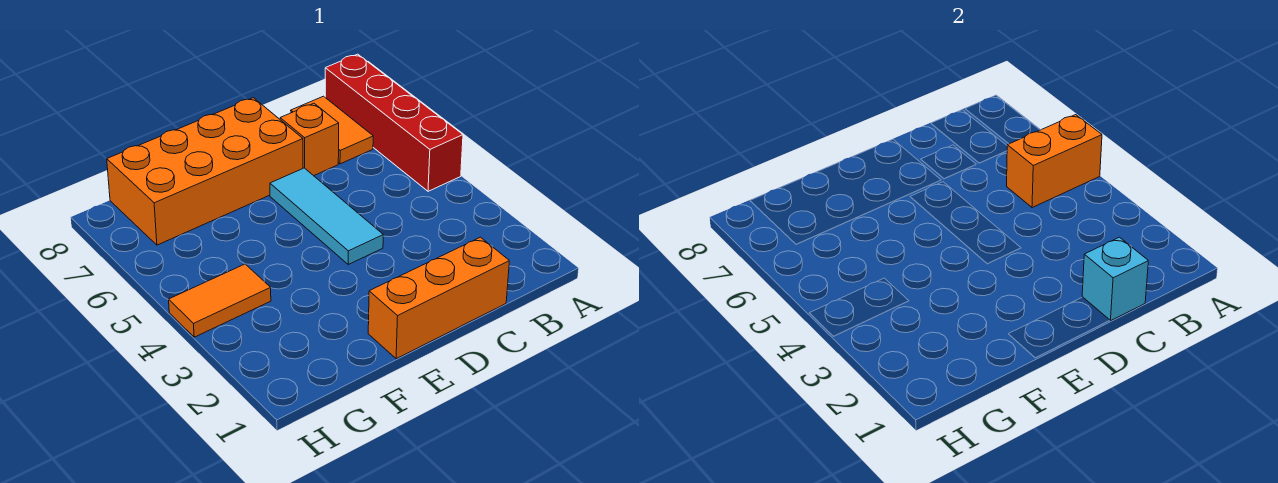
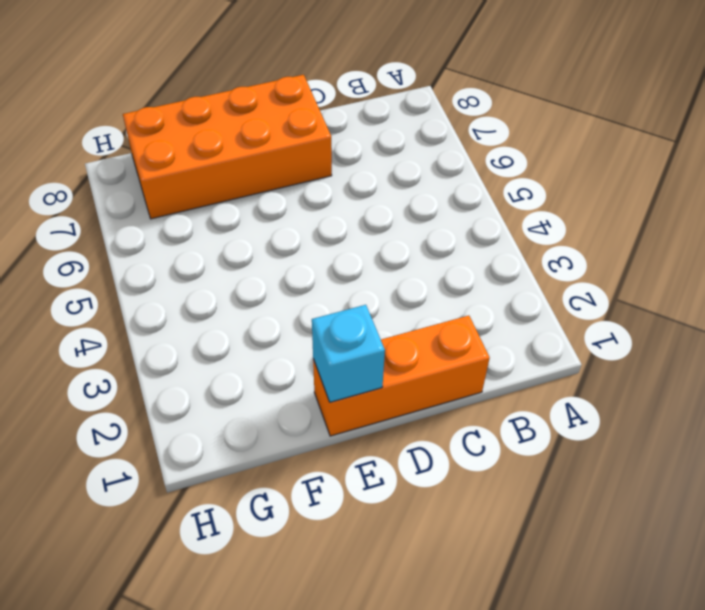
cyan brick E1 level 2 -> cyan brick C1 level 2
none -> red brick A5:A8 level 1
none -> orange tile B7:B8 level 1

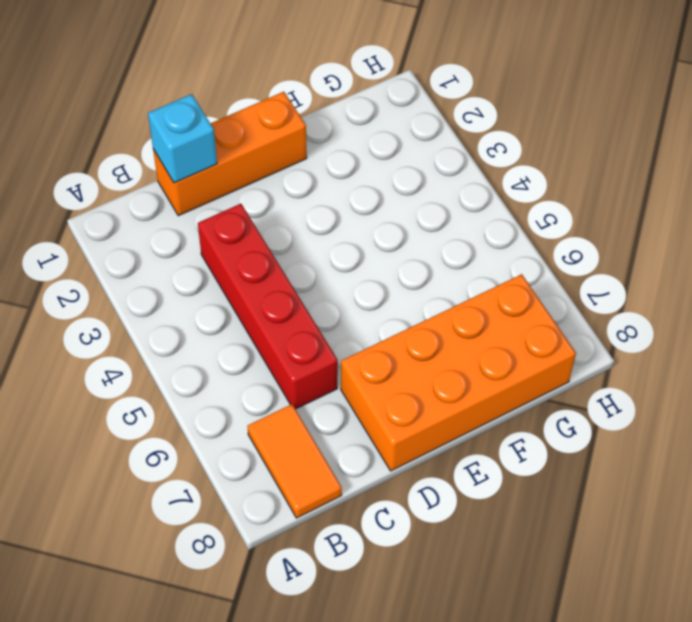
red brick C3:C6 level 1 -> red brick A5:A8 level 1
none -> orange brick C7 level 1
none -> cyan tile D4:D6 level 1

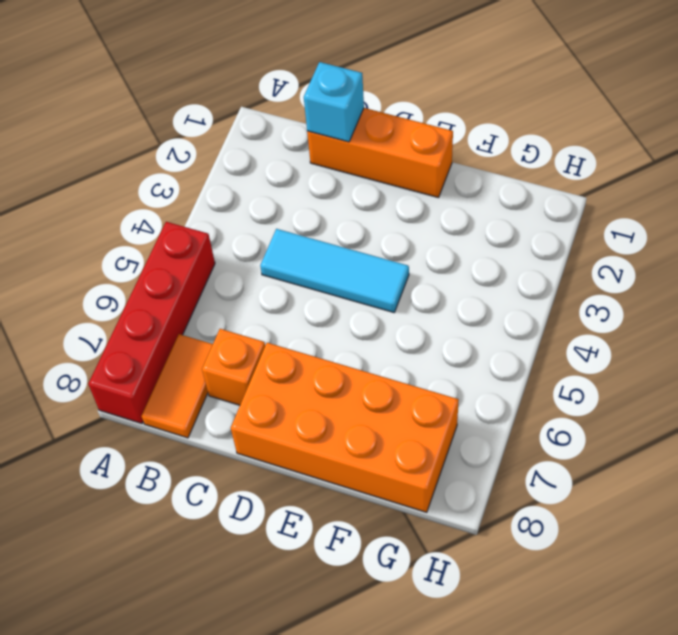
cyan tile C4:E4 level 1 -> cyan tile D4:D6 level 1
none -> orange tile G4:H4 level 1
none -> orange brick A5:B5 level 2

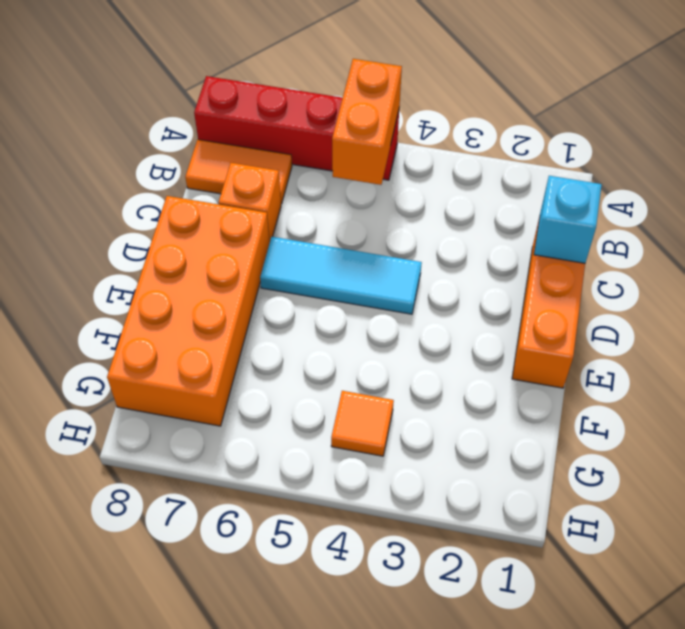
orange tile G4 level 1 -> orange tile G4:H4 level 1

